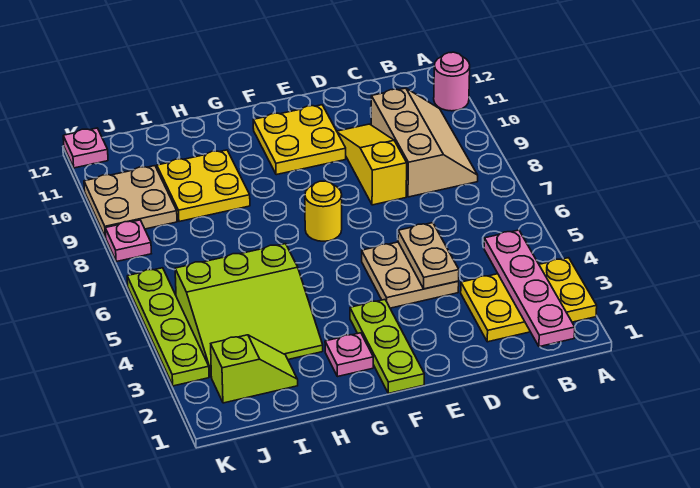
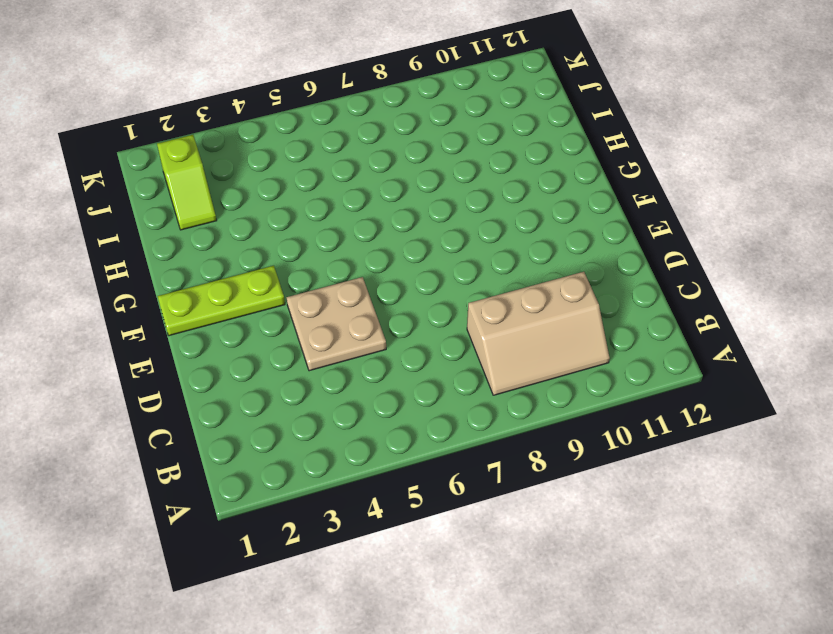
none -> yellow plate A2:C3 level 1
none -> pink round brick A11 level 1
none -> yellow slope D8:D10 level 1 top 8

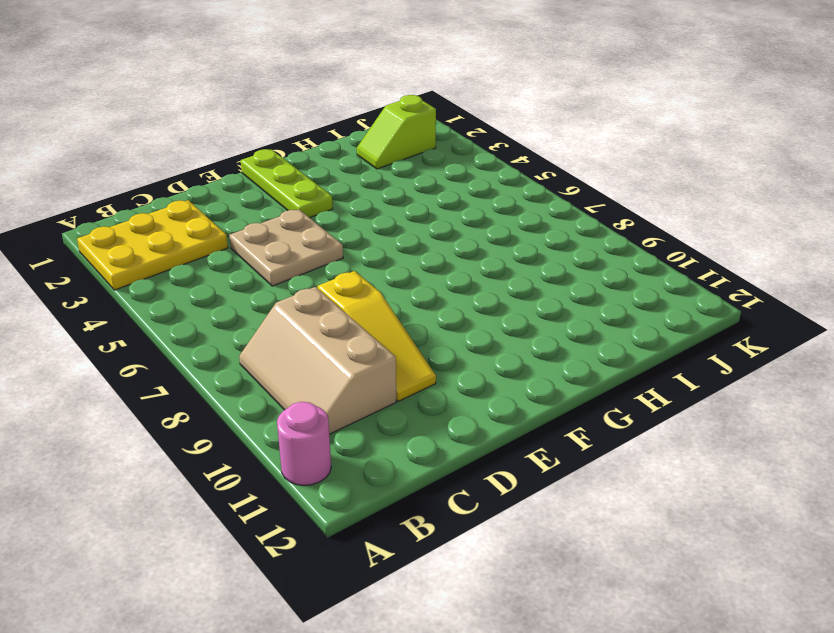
none -> yellow plate E10:F11 level 1
none -> yellow round brick F7 level 1
none -> pink plate G2 level 1

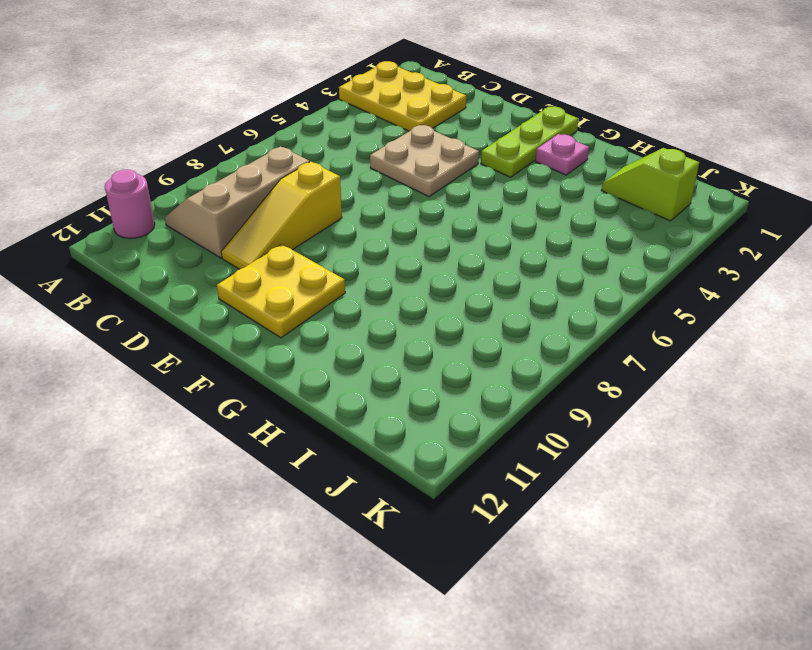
none -> yellow round brick F7 level 1
none -> lime slope H3:J5 level 1 top 5
none -> yellow plate H9:I10 level 1

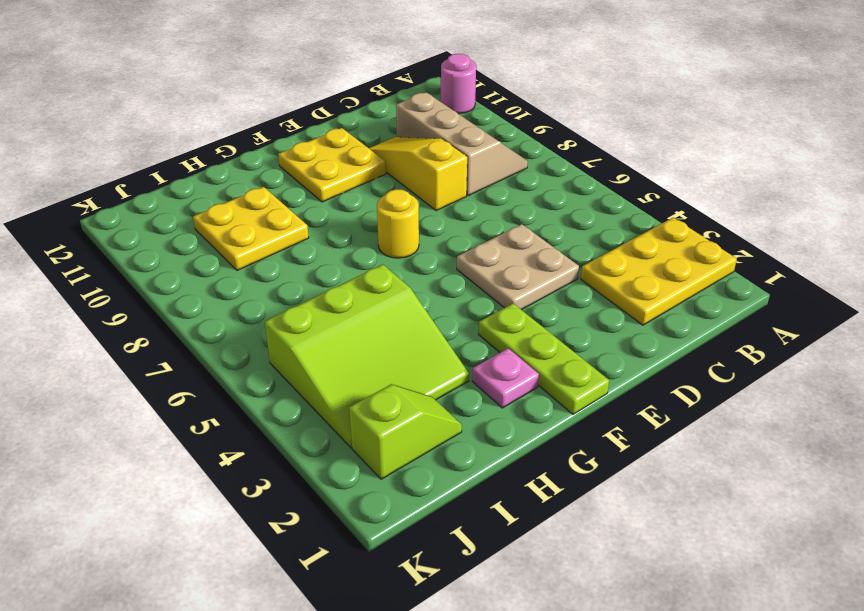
none -> tan plate J9:K10 level 1
none -> lime plate K3:K6 level 1
none -> pink plate K8 level 1

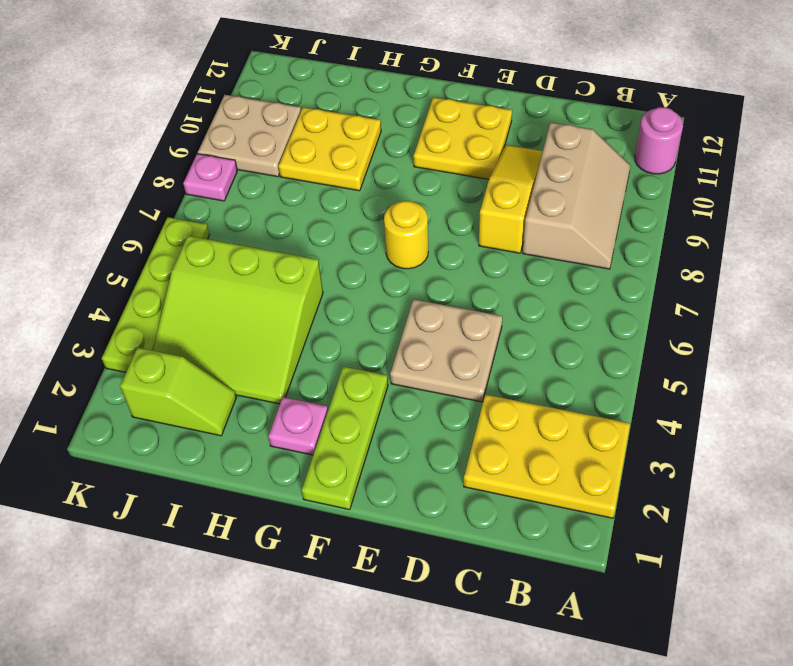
none -> pink plate K12 level 1
none -> pink plate B1:B4 level 2
none -> tan plate D4:D5 level 2

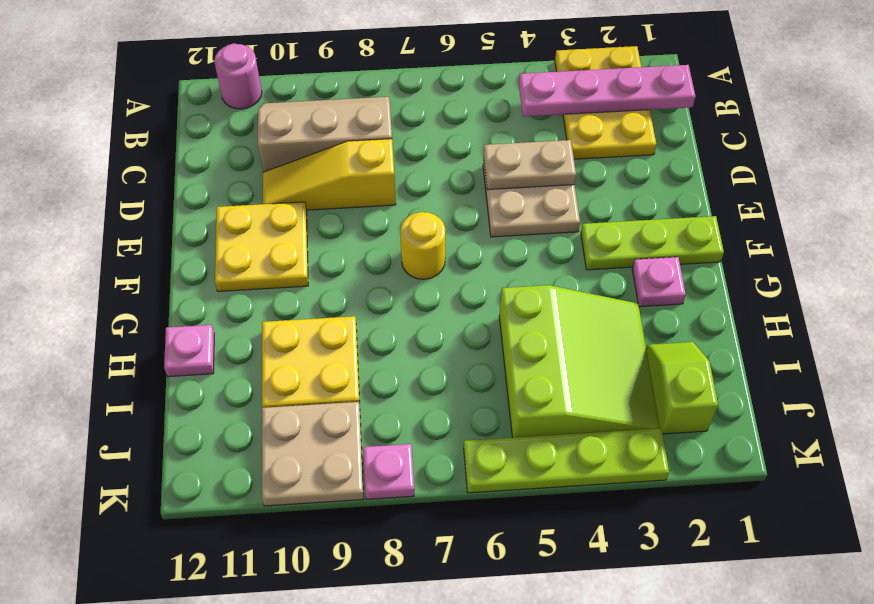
pink plate H12 level 1 -> pink plate K12 level 1

